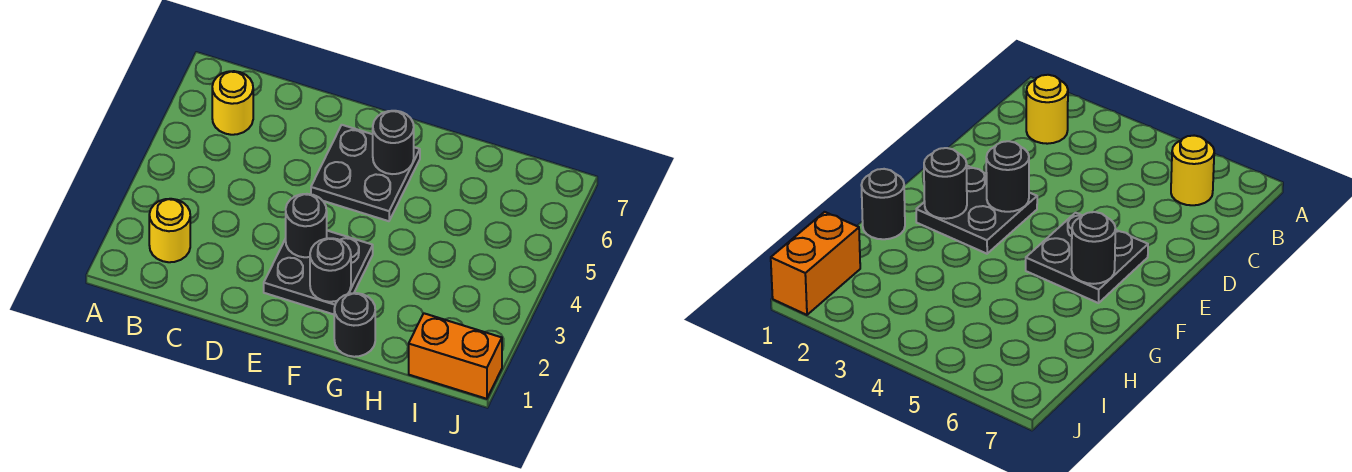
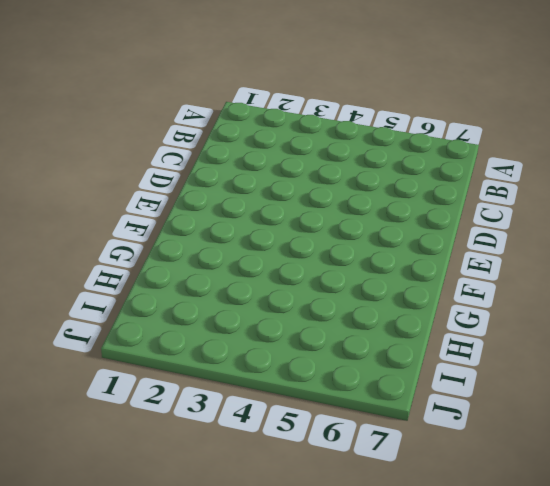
none -> yellow round brick B2 level 1
none -> yellow round brick B6 level 1

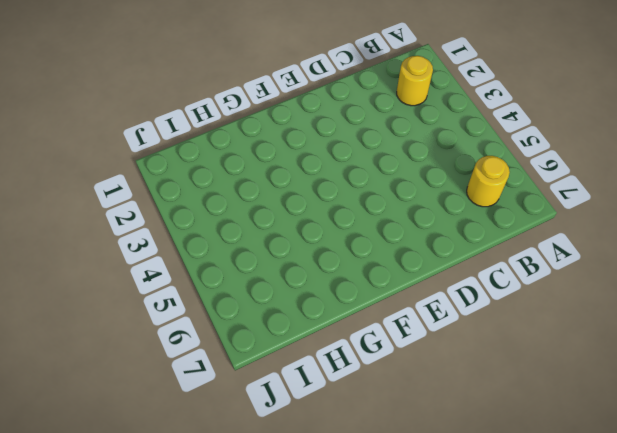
none -> black plate E2:F3 level 1
none -> black plate E5:F6 level 1

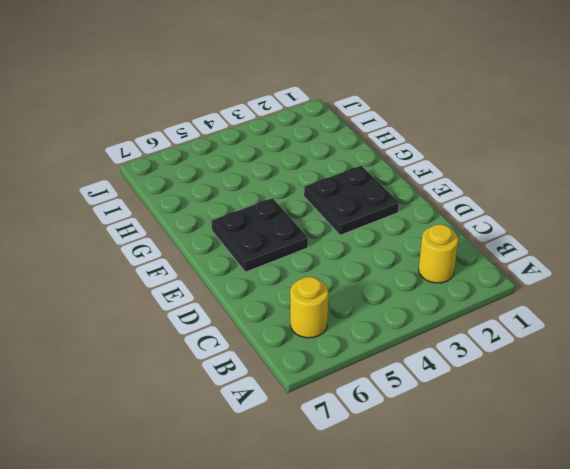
none -> black round brick G1 level 1
none -> orange brick I1:J1 level 1

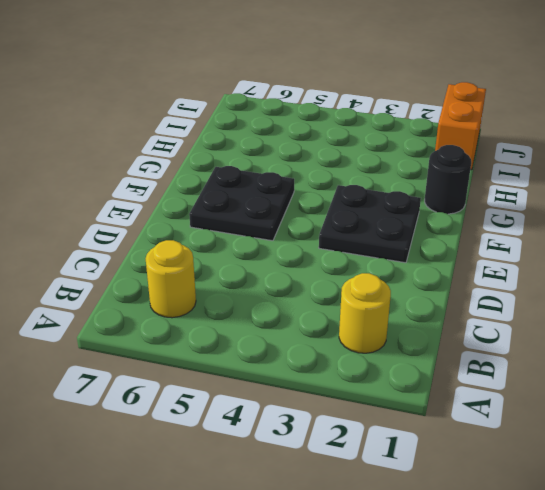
none -> black round brick E3 level 2
none -> black round brick F2 level 2

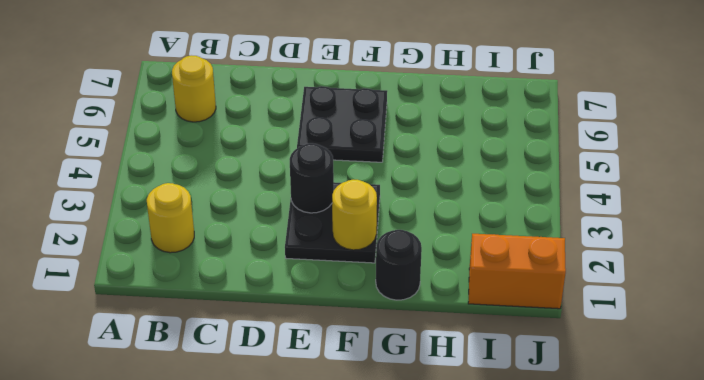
yellow round brick F2 level 2 -> black round brick F2 level 2
none -> black round brick F6 level 2

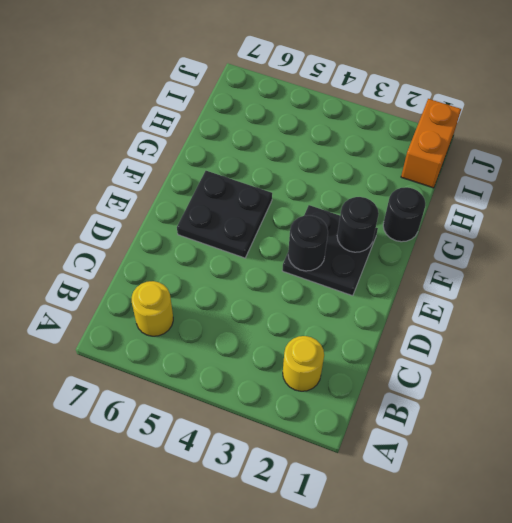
none -> black round brick F6 level 2

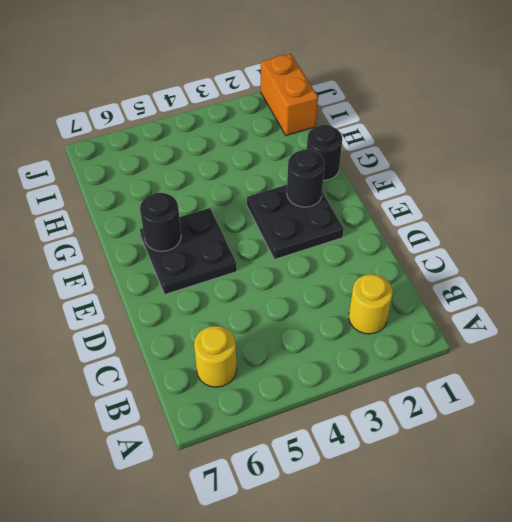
none -> black round brick E3 level 2

